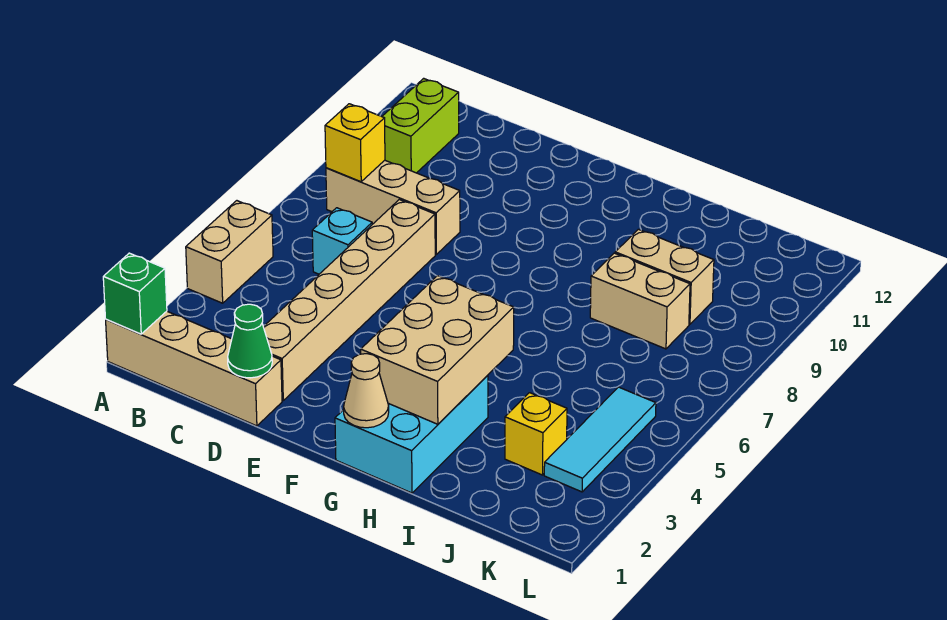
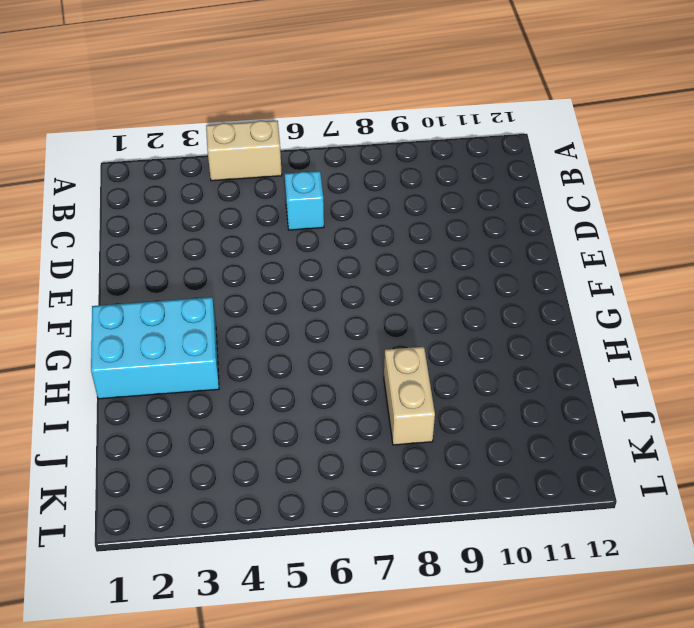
none -> tan brick A1:D1 level 1
none -> tan brick B8:D8 level 1
none -> lime brick B10:B11 level 1

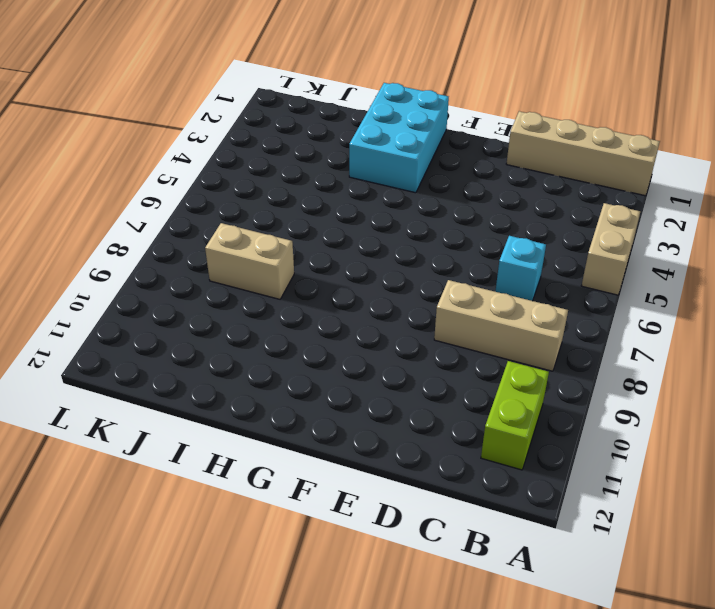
none -> tan brick D2:D7 level 1
none -> tan brick I9:J9 level 1
none -> yellow brick J3 level 1

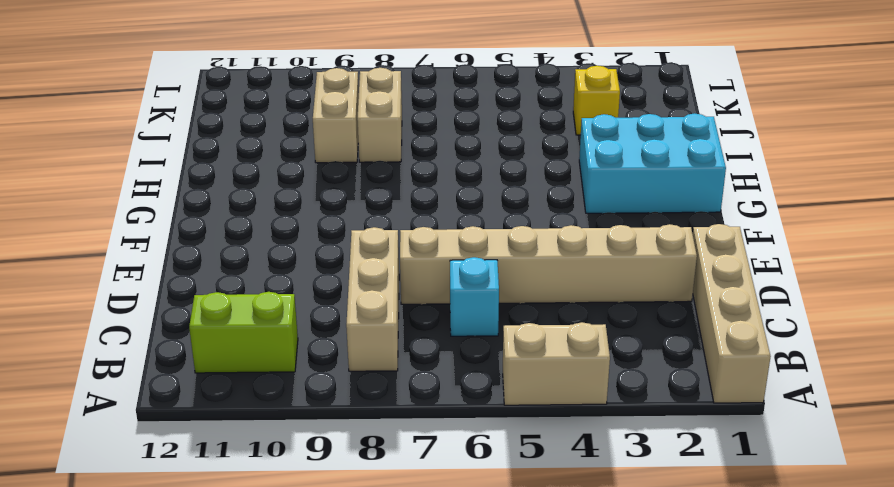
none -> cyan tile K3:K5 level 1
none -> green brick A1 level 2
none -> yellow brick B8 level 2

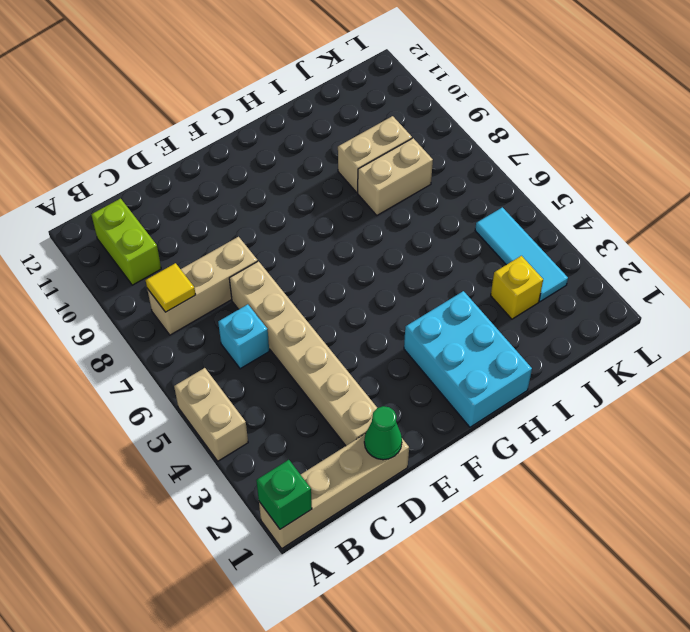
yellow tile B8 level 2 -> yellow brick B8 level 2
none -> tan cone G1 level 2
none -> tan brick G2:H4 level 2

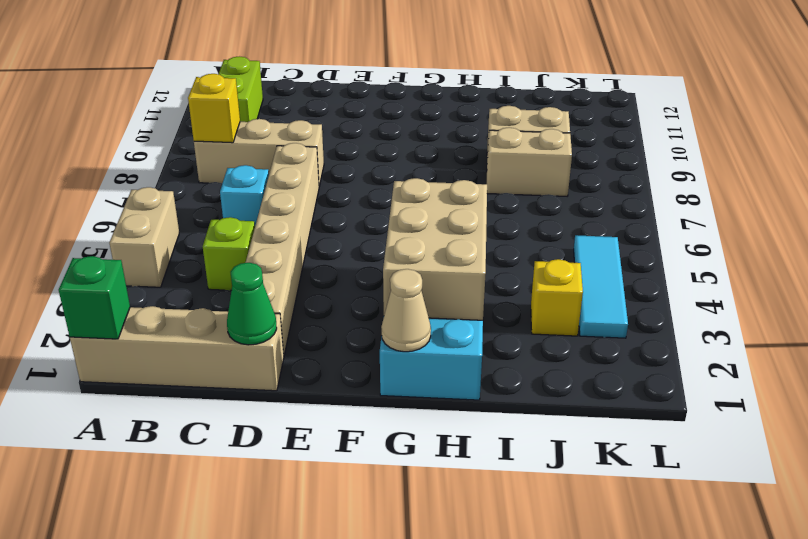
lime brick C4 level 1 -> none

